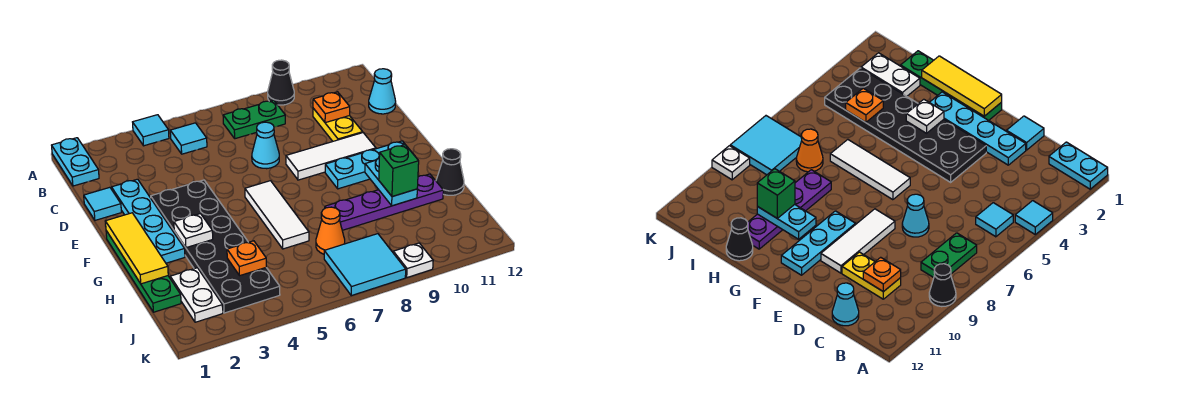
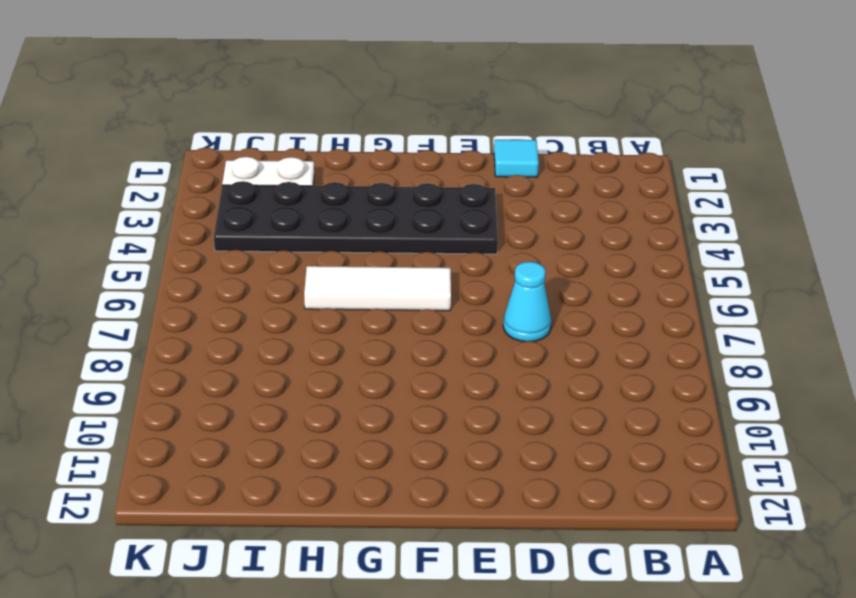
none -> cyan plate A1:B1 level 1
none -> cyan tile A4 level 1
none -> black cone A9 level 1

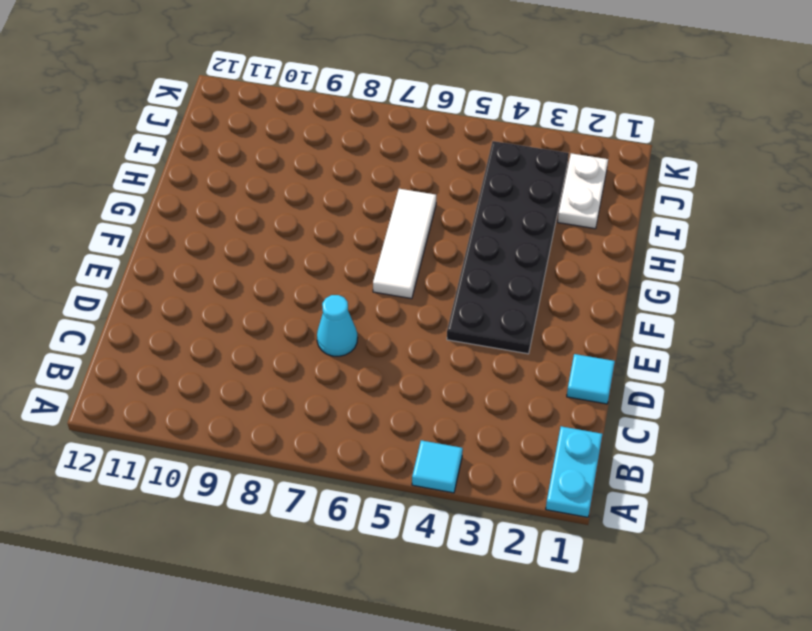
none -> black cone A9 level 1
none -> cyan tile B5 level 1
none -> green plate B7:B8 level 1

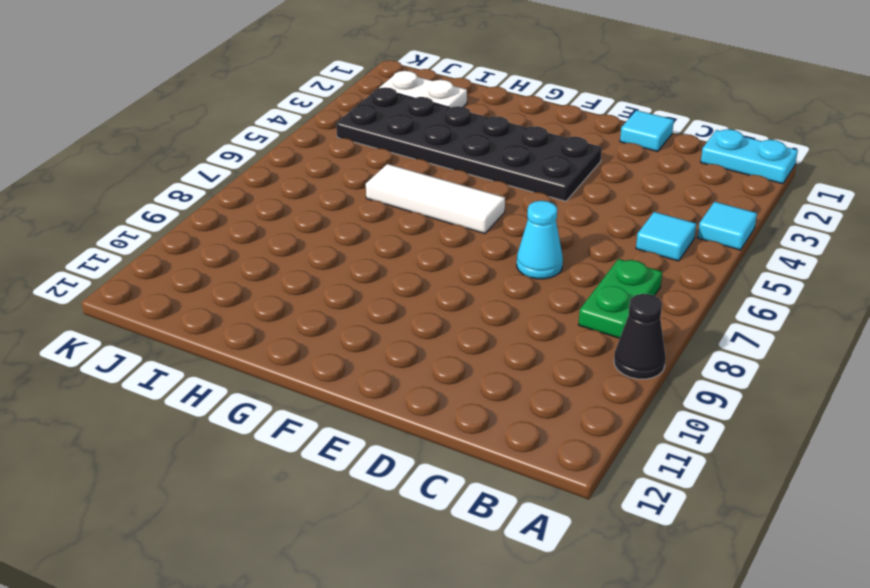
none -> yellow plate C10:D10 level 1
none -> cyan cone C12 level 1
none -> cyan plate D2:G2 level 1

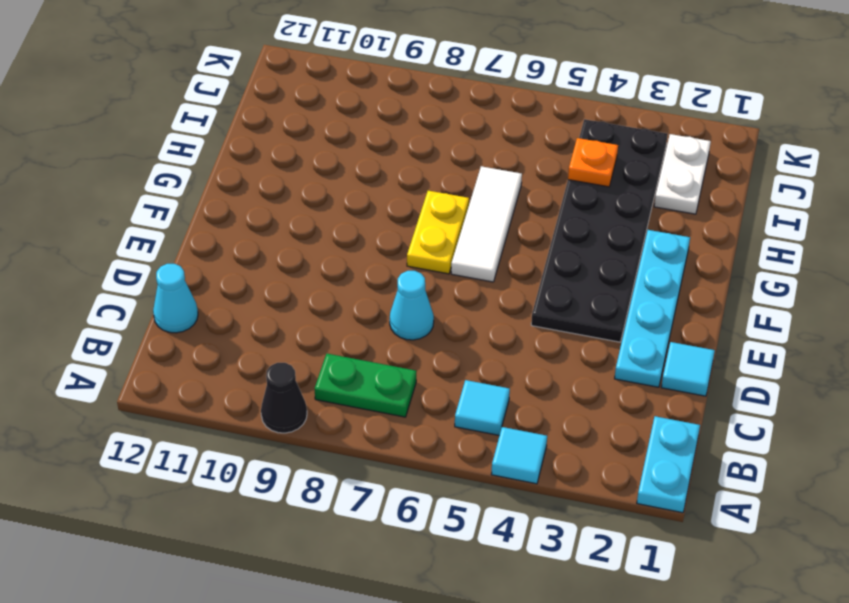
yellow plate F7:G7 level 1 -> yellow plate C10:D10 level 1
none -> white tile E8:E10 level 1
none -> green plate F1:I1 level 1
none -> cyan plate F9:F11 level 1

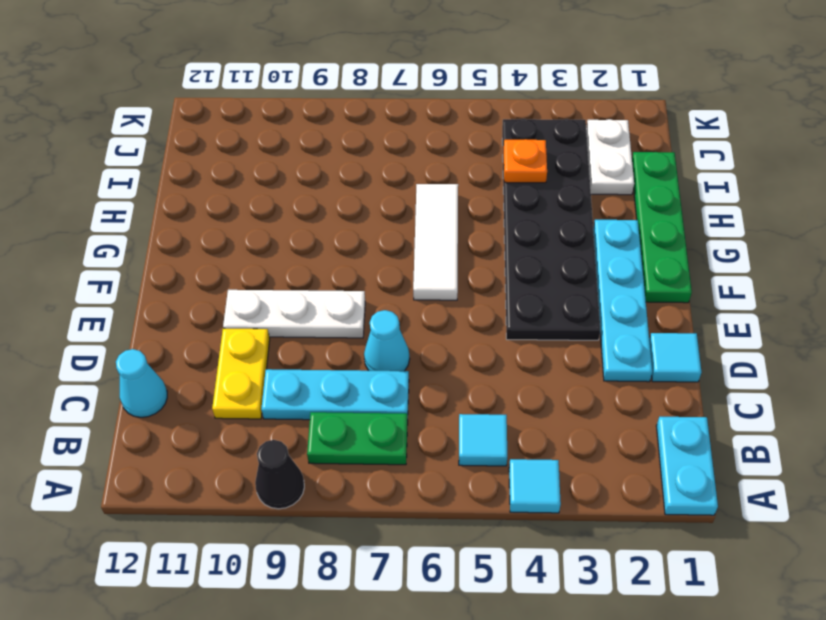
cyan plate C7:C9 level 1 -> cyan plate F9:F11 level 1
white plate E8:E10 level 1 -> white tile E8:E10 level 1
none -> purple plate H8:H11 level 1
none -> black cone H12 level 1
none -> orange cone I7 level 1

